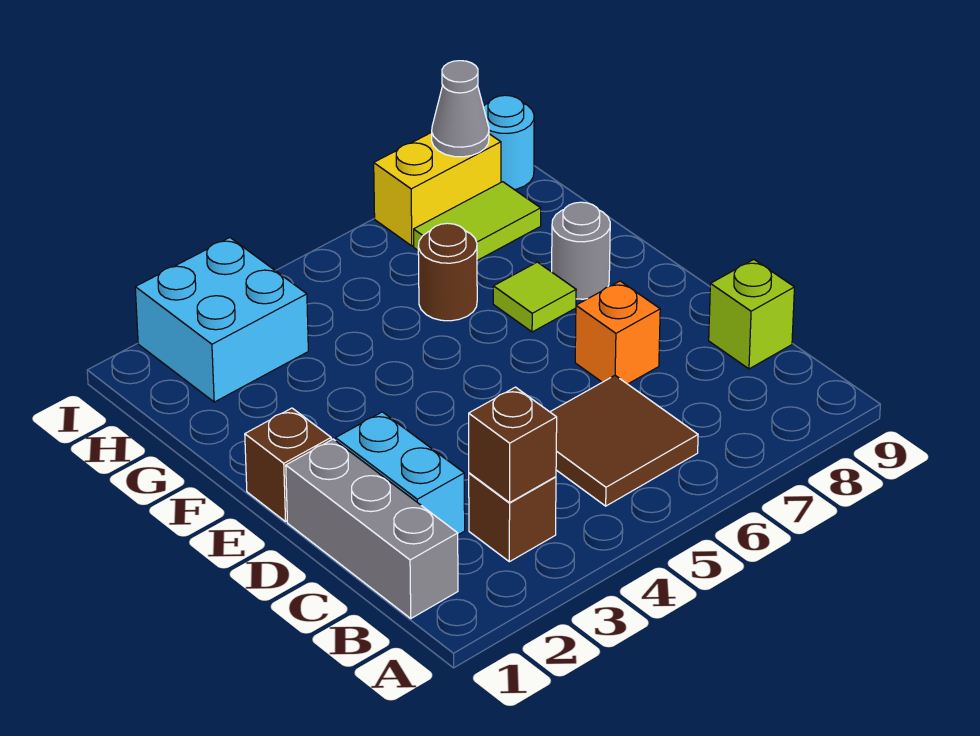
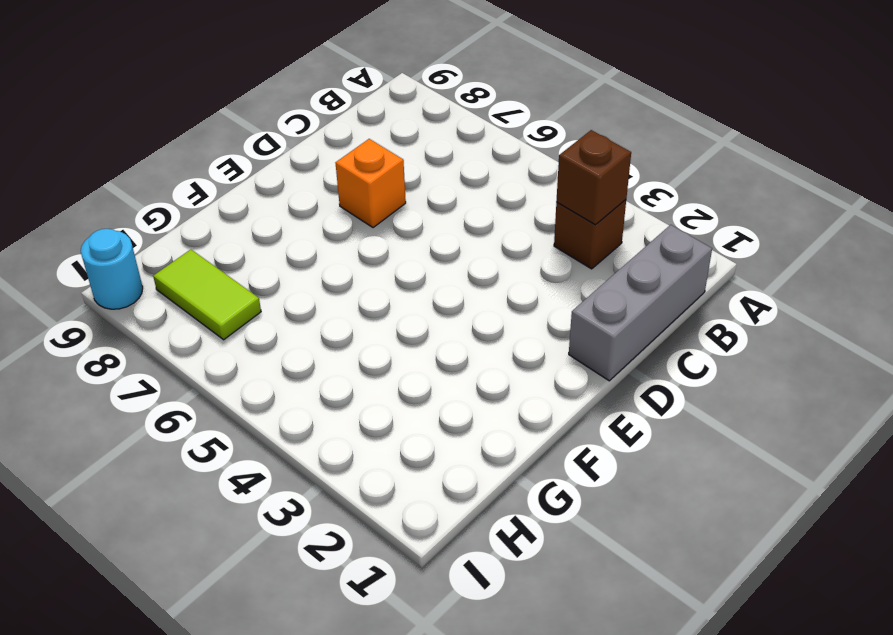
none -> brown tile B5:C6 level 1
none -> cyan brick C2:D2 level 1
none -> lime brick C9 level 1

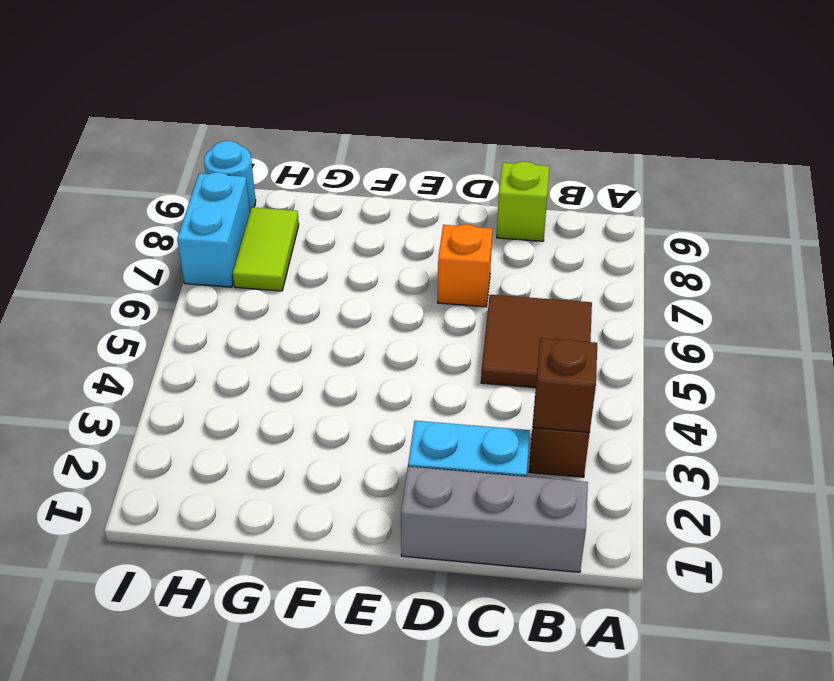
cyan brick I7:I8 level 1 -> yellow brick I7:I8 level 1
none -> brown brick E1 level 1
none -> lime tile F7 level 1
none -> grey round brick F8 level 1

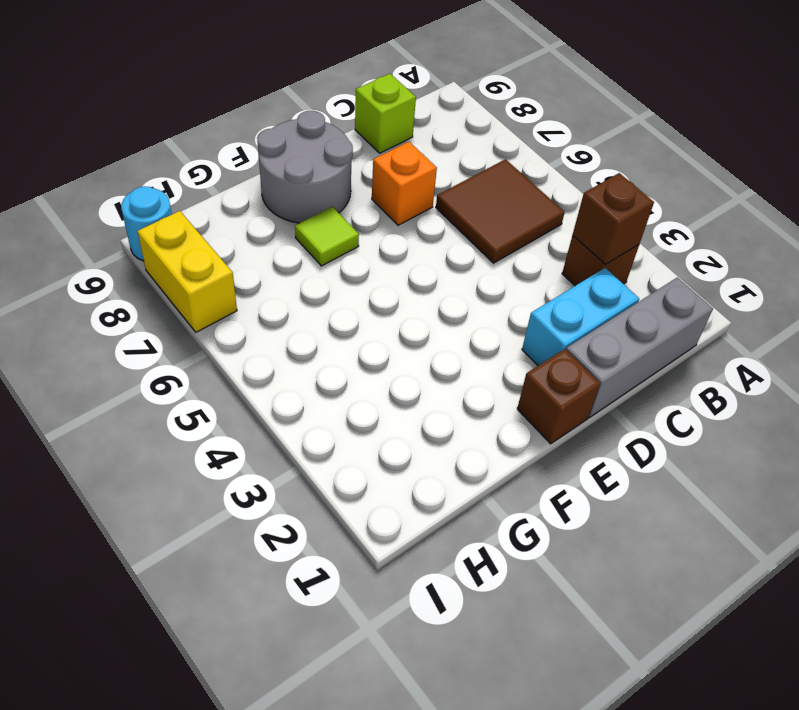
grey round brick E8:F9 level 1 -> grey round brick F8 level 1
none -> brown round brick G6 level 1
none -> cyan brick H2:I3 level 1
none -> lime tile H7:H8 level 1

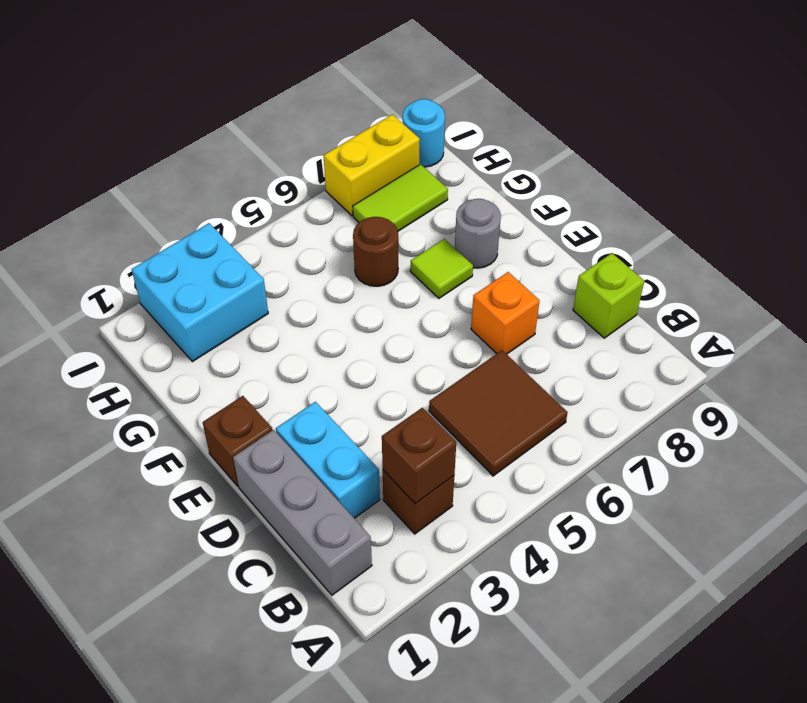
none -> grey cone I8 level 2

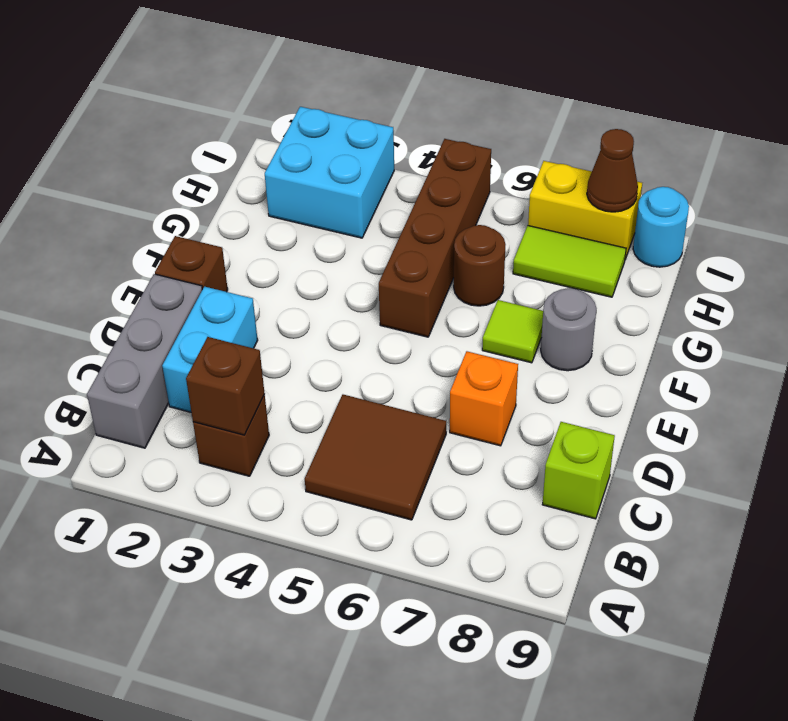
brown brick F5:I5 level 1 -> none
brown cone I8 level 2 -> grey cone I8 level 2

